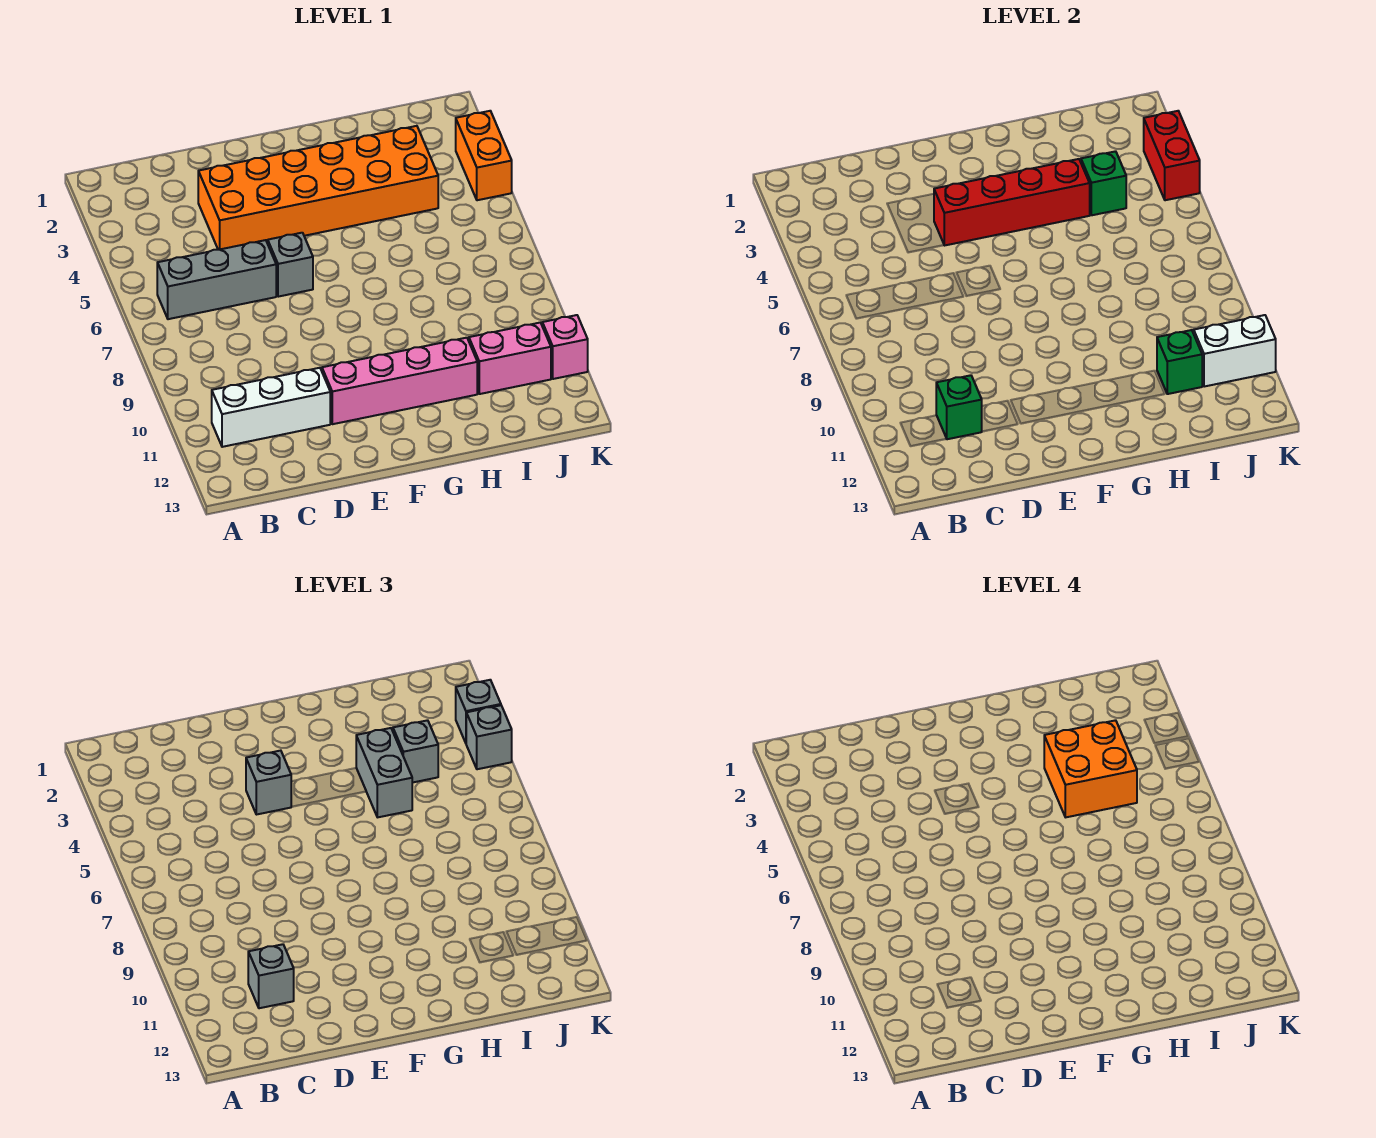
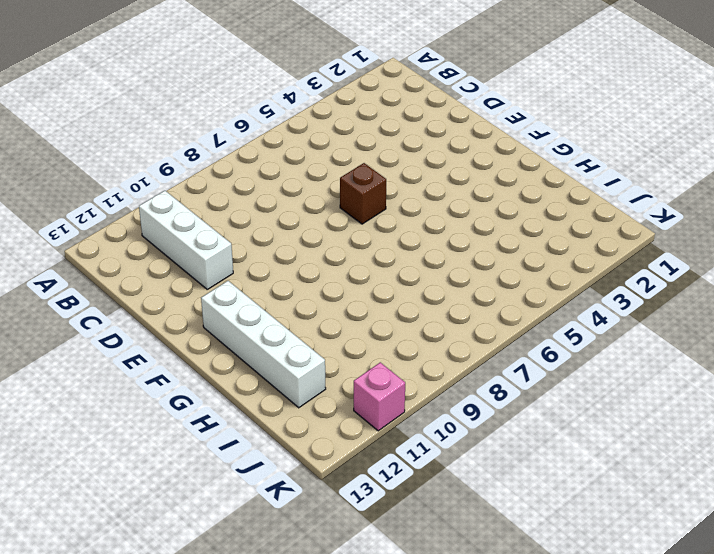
brown brick E6 level 1 -> grey brick E6 level 1
white brick F12:I12 level 1 -> none
none -> grey brick B6:D6 level 1
none -> orange brick D3:I4 level 1
none -> pink brick E11:H11 level 1

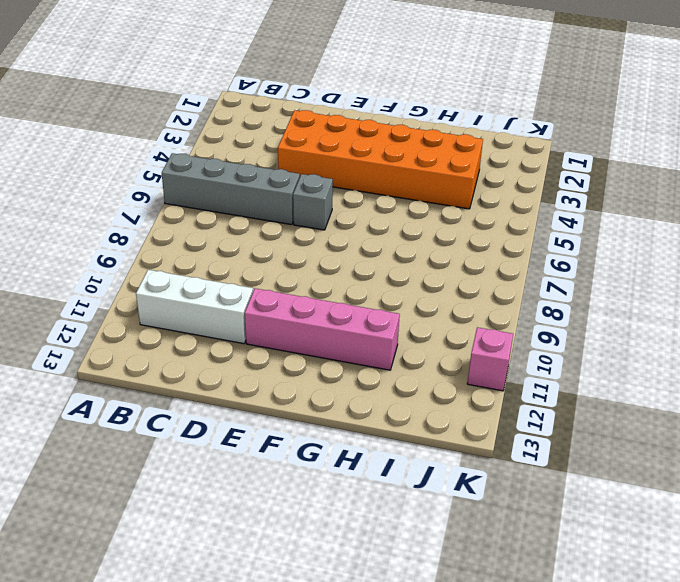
grey brick A6:D6 level 1 -> grey brick B6:D6 level 1
none -> pink brick I11:J11 level 1
none -> orange brick K3:K4 level 1
none -> green brick C11 level 2

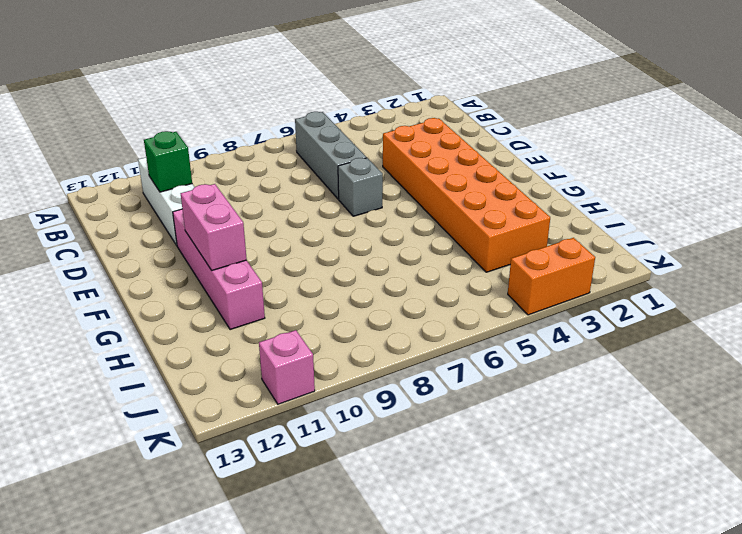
pink brick F11:G11 level 2 -> pink brick I11:J11 level 1
none -> red brick E4:H4 level 2
none -> green brick I4 level 2
none -> green brick I11 level 2

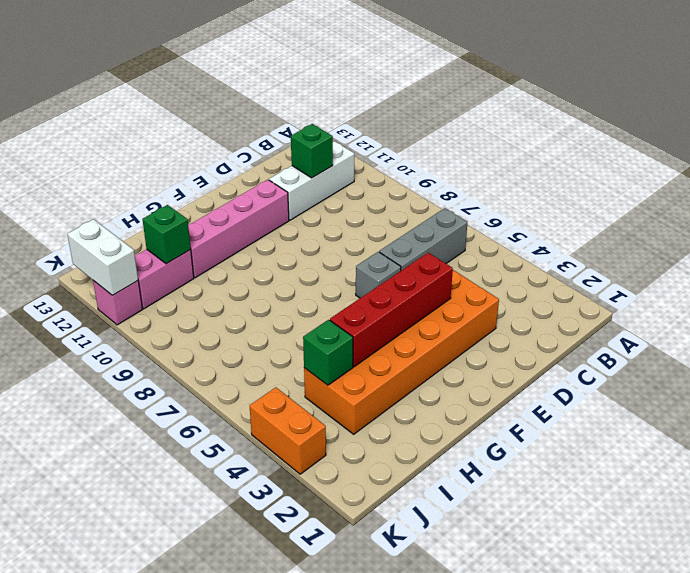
white brick K11:K12 level 2 -> white brick J11:K11 level 2
none -> red brick K3:K4 level 2
none -> grey brick C11 level 3
none -> grey brick E4 level 3

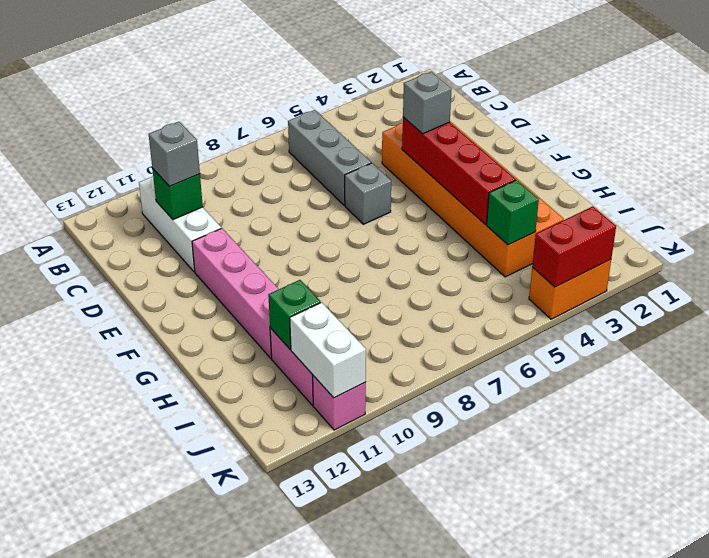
none -> grey brick H4:H5 level 3
none -> grey brick I4 level 3
none -> grey brick K3 level 3

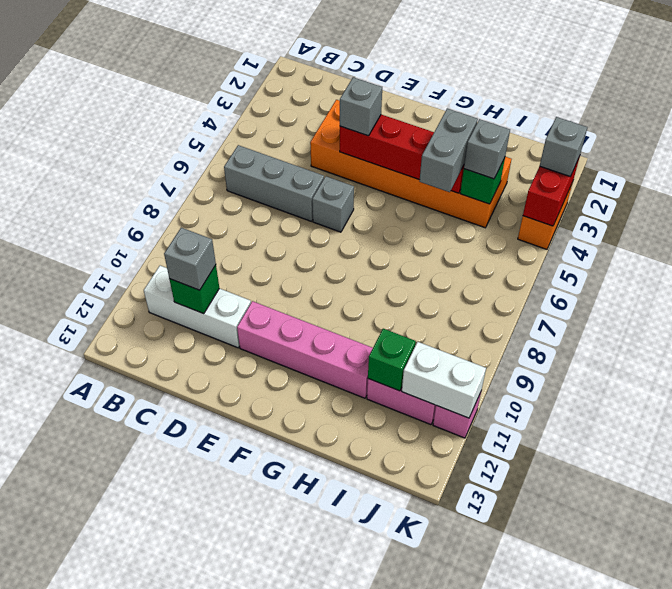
none -> grey brick K4 level 3
none -> orange brick H4:I5 level 4

